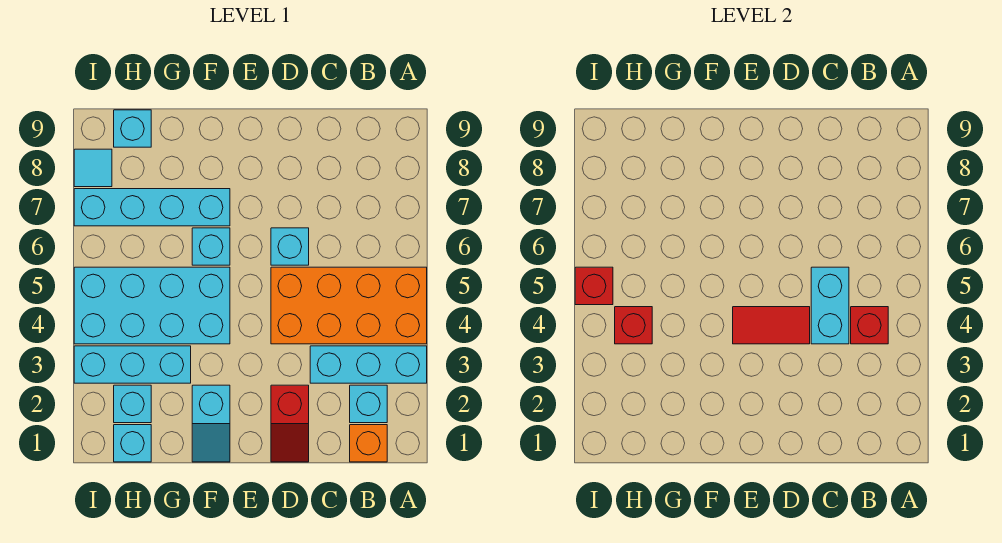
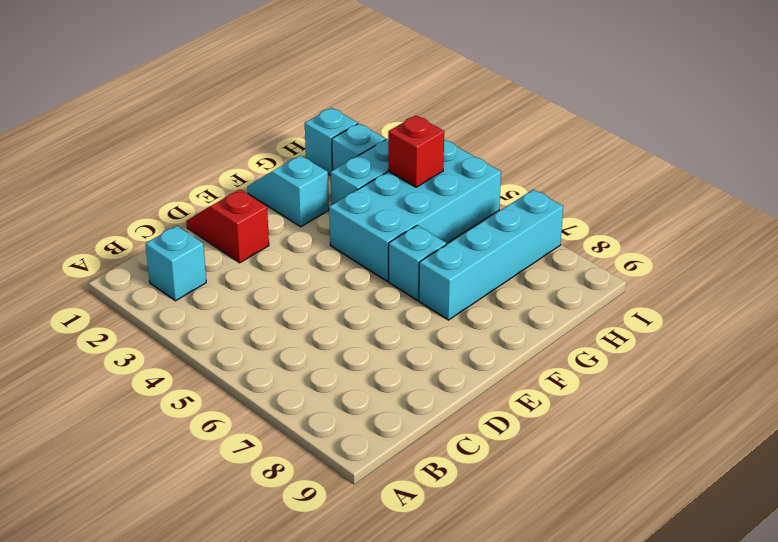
none -> cyan brick A3:C3 level 1
none -> orange brick A4:D5 level 1
none -> orange brick B1 level 1

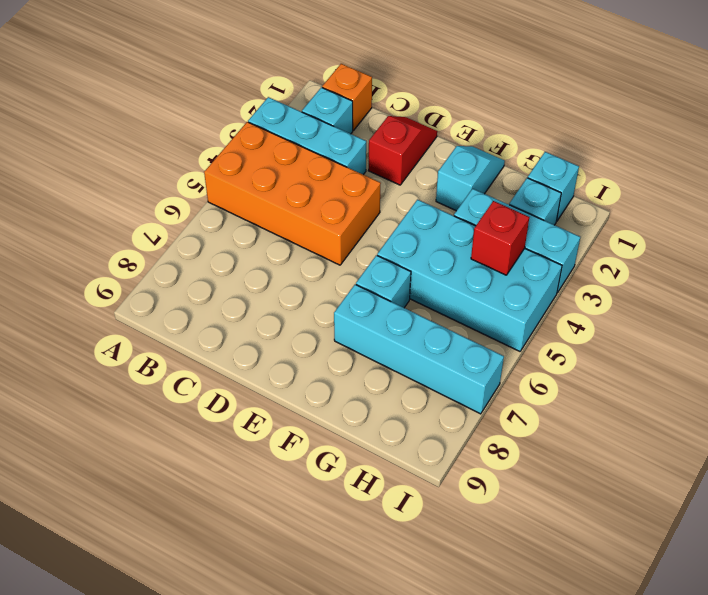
none -> cyan brick D6 level 1
none -> cyan brick H9 level 1
none -> cyan tile I8 level 1

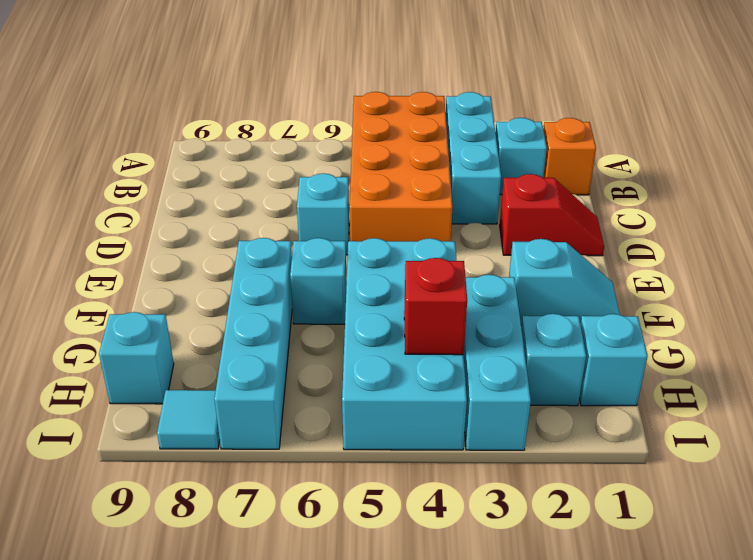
none -> red brick B4 level 2
none -> cyan brick C4:C5 level 2
none -> red tile D4:E4 level 2

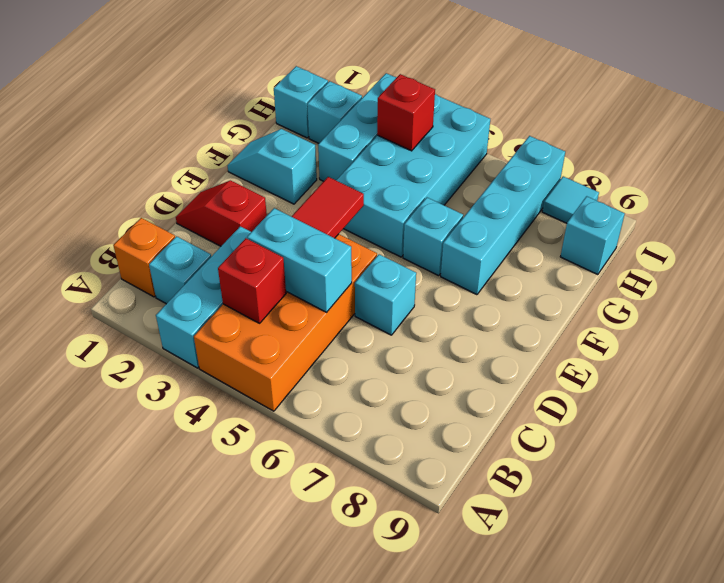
none -> red brick I5 level 2

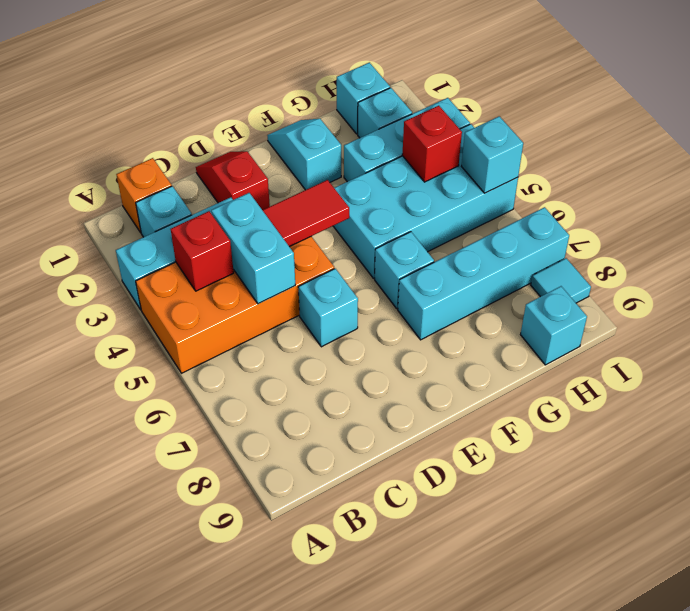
cyan brick I5 level 2 -> red brick I5 level 2

